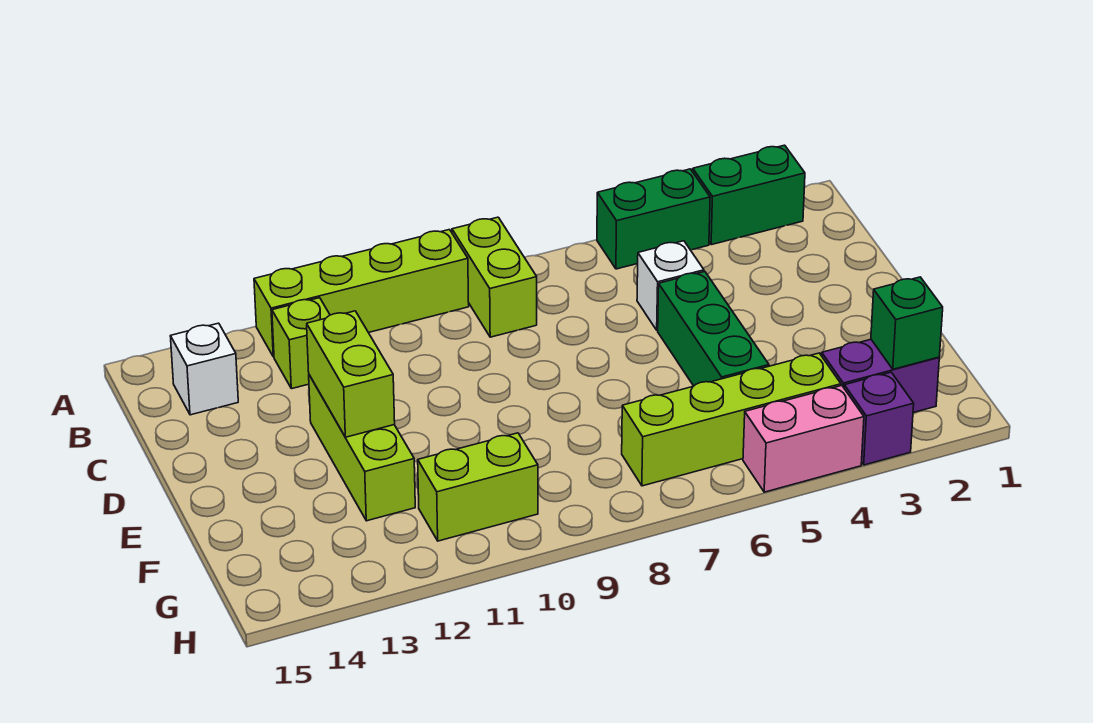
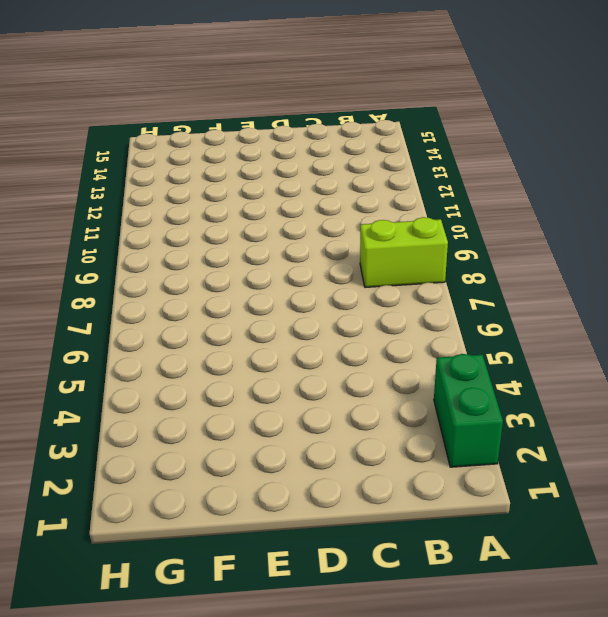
none -> green brick A4:A5 level 1
none -> lime brick A9:A12 level 1
none -> lime brick B12 level 1

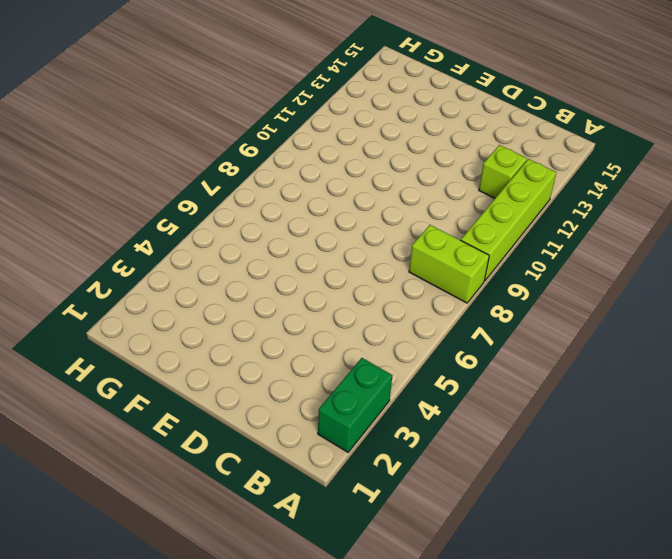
none -> green brick A4:A5 level 1
none -> white brick B14 level 1
none -> white brick C5 level 1

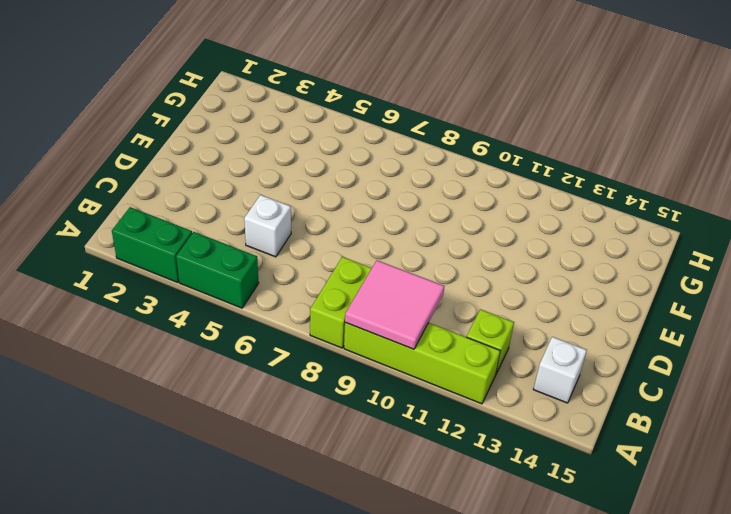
pink tile A9:B10 level 2 -> none
none -> green brick D5:F5 level 1
none -> lime brick D12:F12 level 1
none -> purple brick G2:G3 level 1

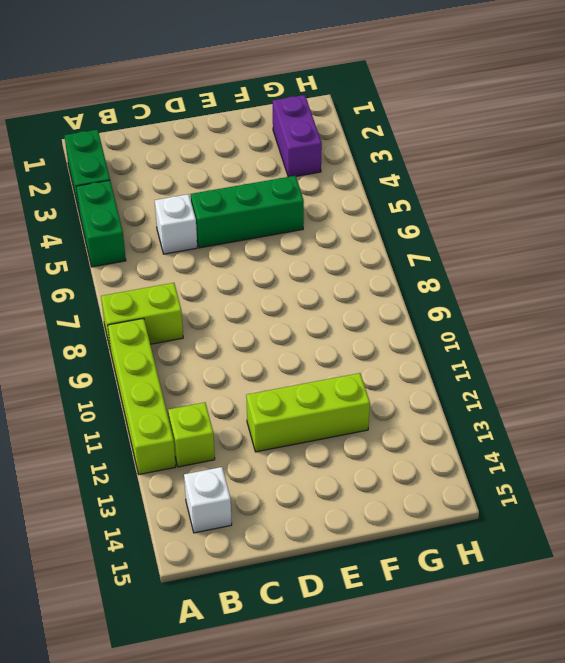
none -> lime brick G4:G7 level 1
none -> lime brick G10:G11 level 1
none -> purple brick H3 level 1

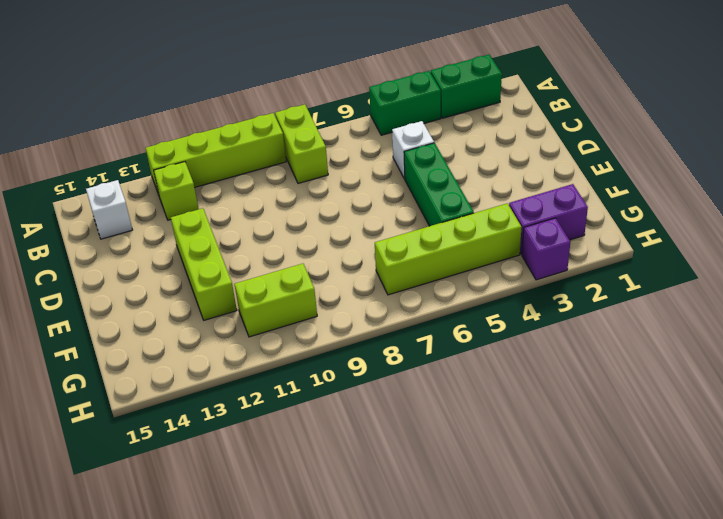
none -> pink brick H4:H5 level 1
none -> lime brick D12:E12 level 2
none -> green brick G2 level 2

